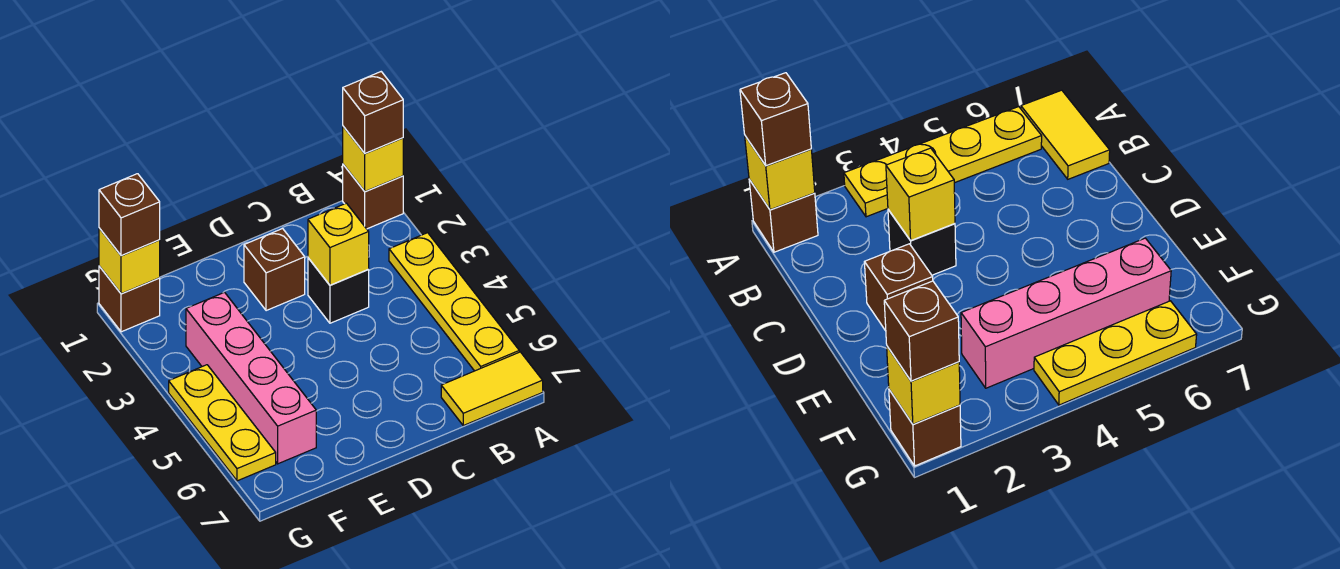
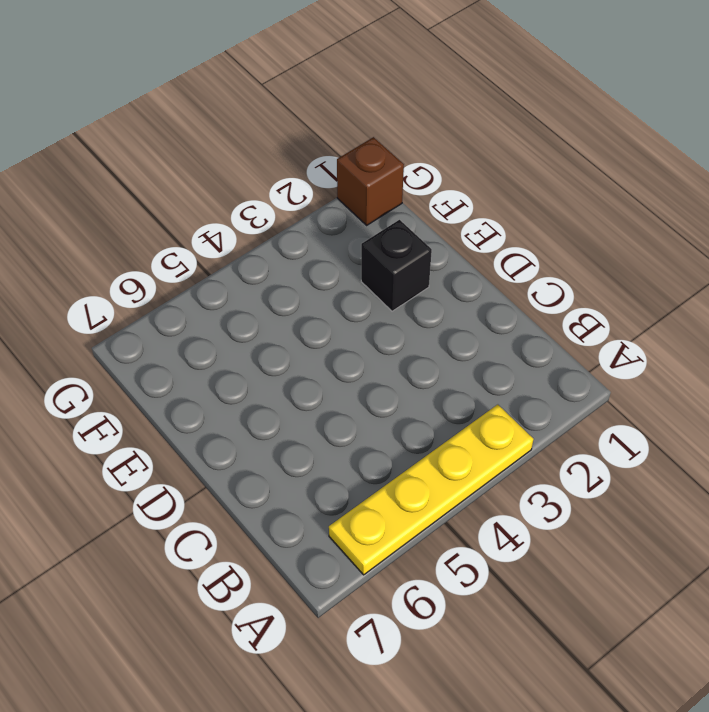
black brick E2 level 1 -> black brick C3 level 1
none -> brown brick A1 level 1
none -> yellow tile A7:B7 level 1
none -> brown brick D2 level 1

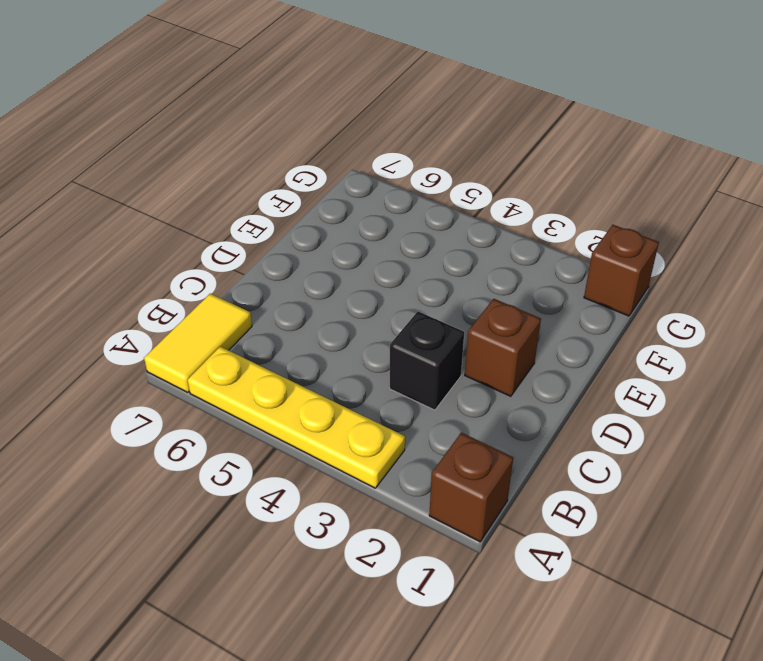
none -> pink brick F3:F6 level 1
none -> yellow plate G4:G6 level 1
none -> yellow brick A1 level 2

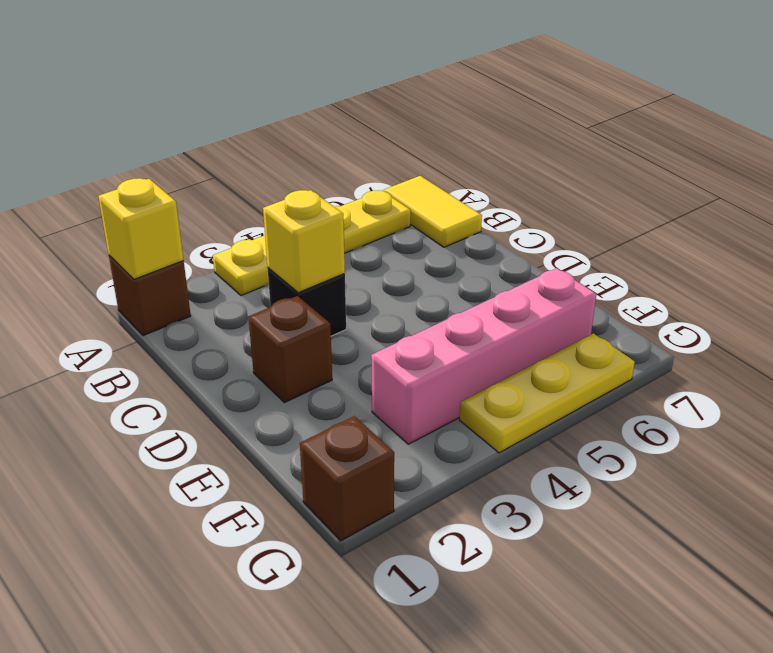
none -> yellow brick G1 level 2
none -> brown brick A1 level 3
none -> brown brick G1 level 3

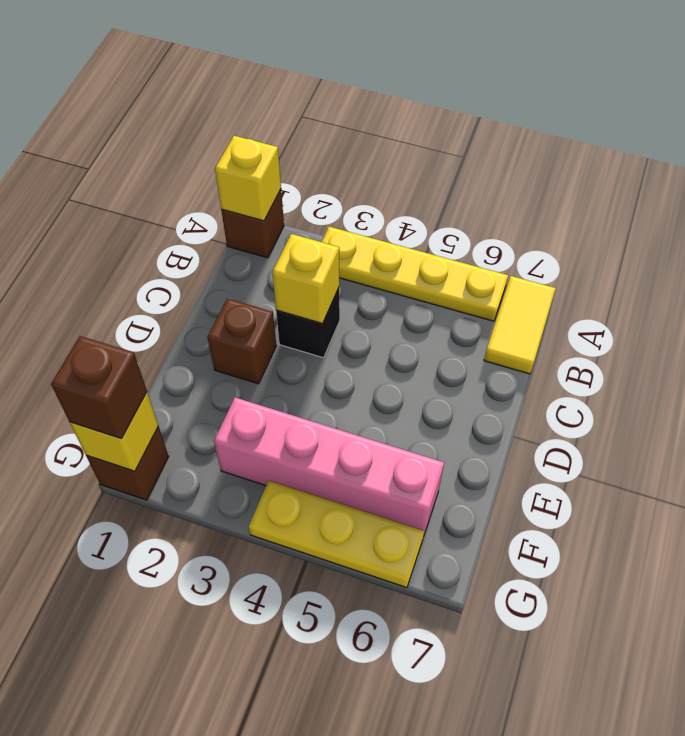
none -> brown brick A1 level 3

